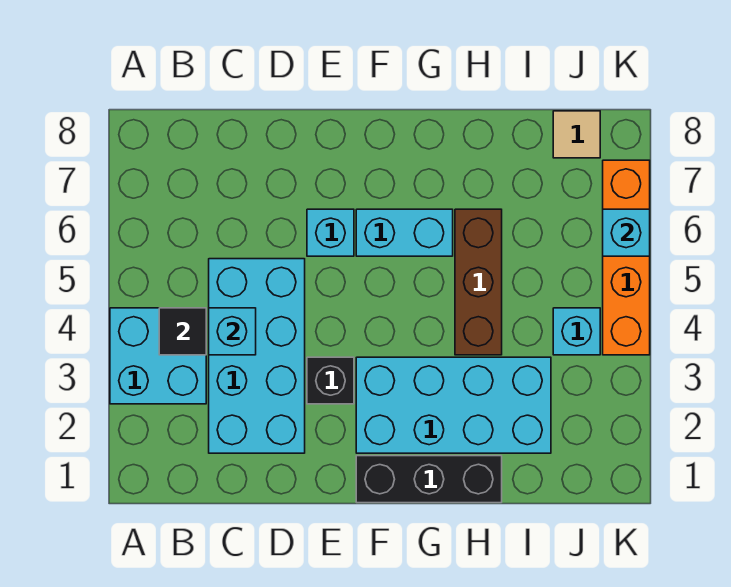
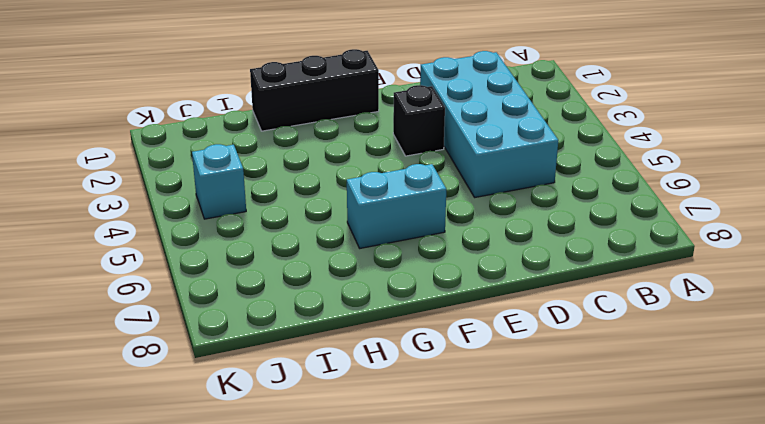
none -> cyan brick A3:B4 level 1
none -> cyan brick E6 level 1
none -> cyan brick F2:I3 level 1

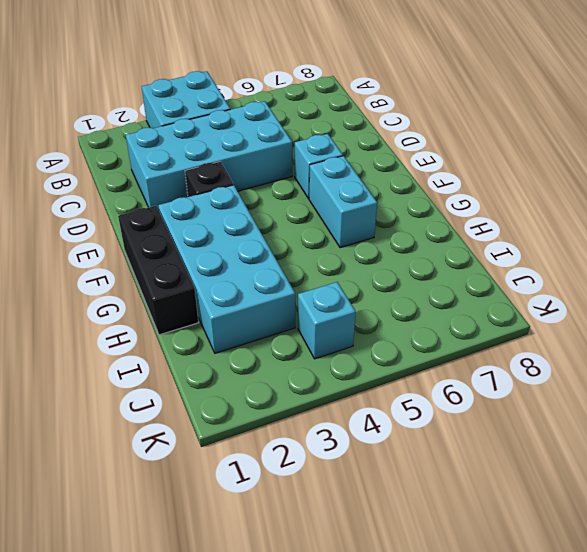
none -> brown brick H4:H6 level 1
none -> tan tile J8 level 1
none -> orange brick K4:K7 level 1

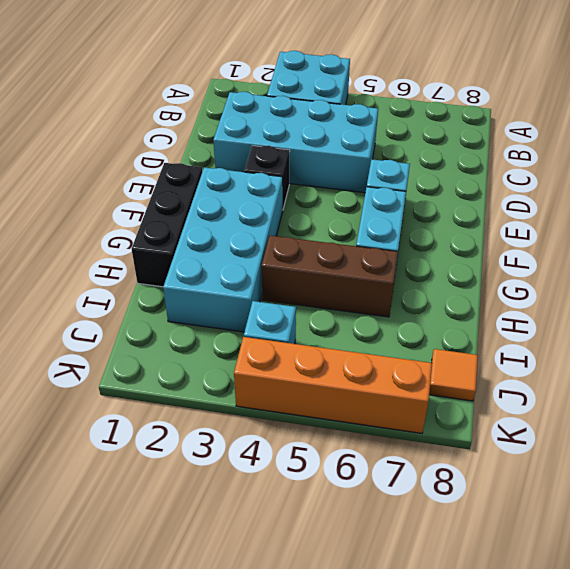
orange tile J8 level 1 -> tan tile J8 level 1
none -> black tile B4 level 2
none -> cyan brick C4 level 2
none -> cyan brick K6 level 2

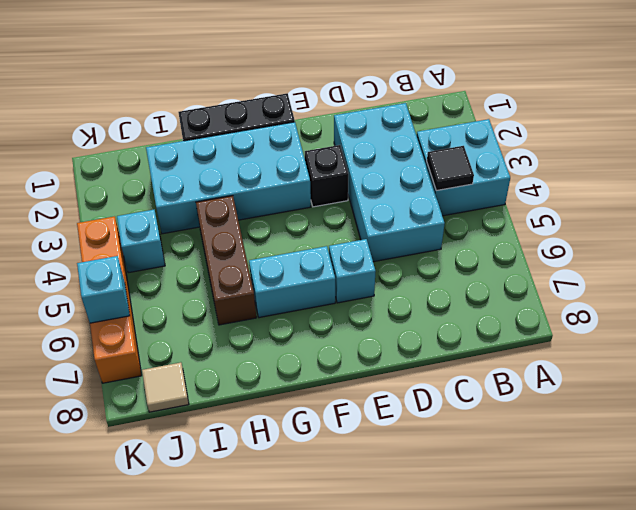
none -> cyan brick C4 level 2

